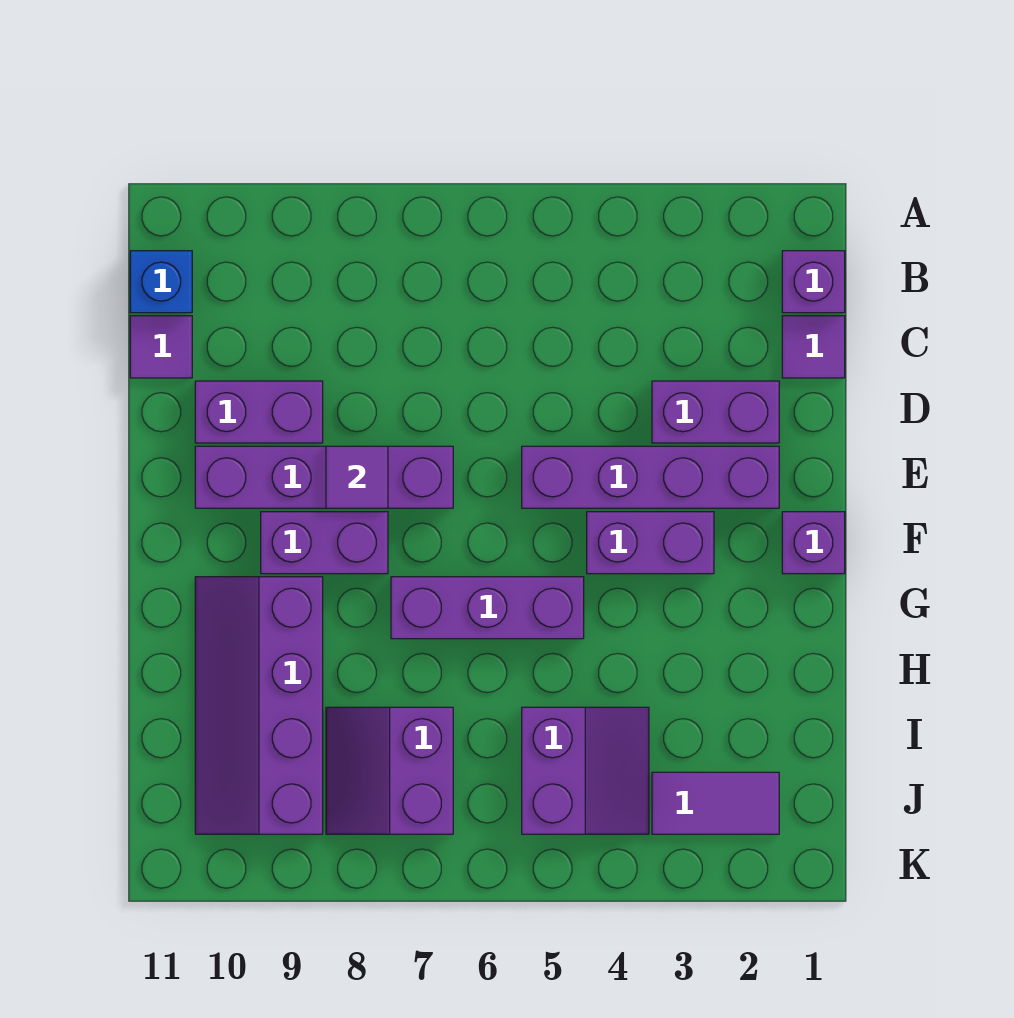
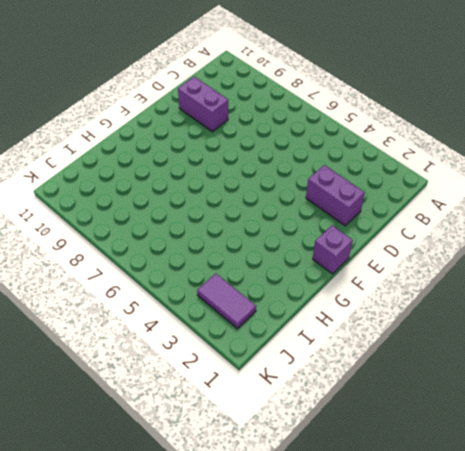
none -> purple brick B1 level 1
none -> blue brick B11 level 1
none -> purple tile C1 level 1

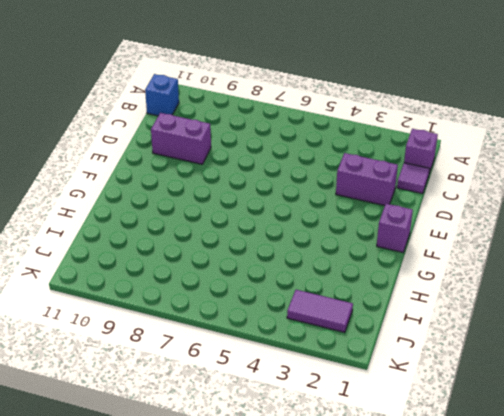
none -> purple tile C11 level 1
none -> purple brick E2:E5 level 1
none -> purple brick E7:E10 level 1

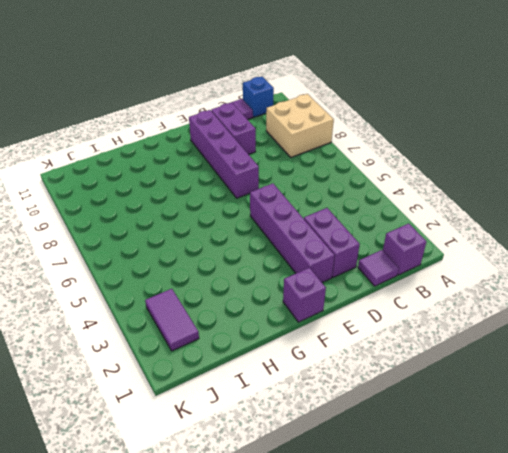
tan brick A8:B9 level 1 -> none
none -> purple brick F3:F4 level 1
none -> purple brick F8:F9 level 1
none -> purple brick G5:G7 level 1

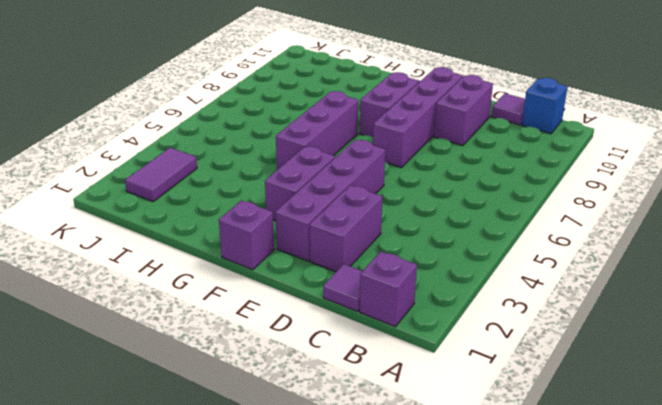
none -> purple slope G9:J10 level 1 top 9
none -> purple slope I4:J5 level 1 top 5
none -> purple slope I7:J8 level 1 top 7

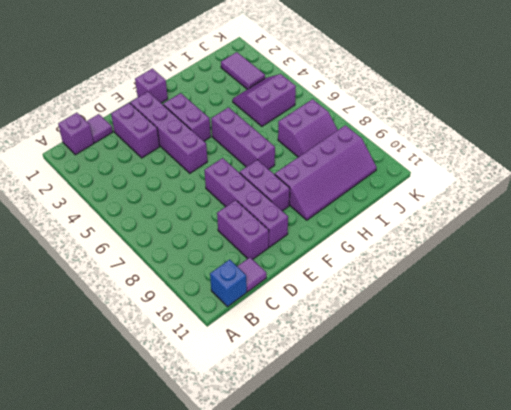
none -> purple tile E8 level 2

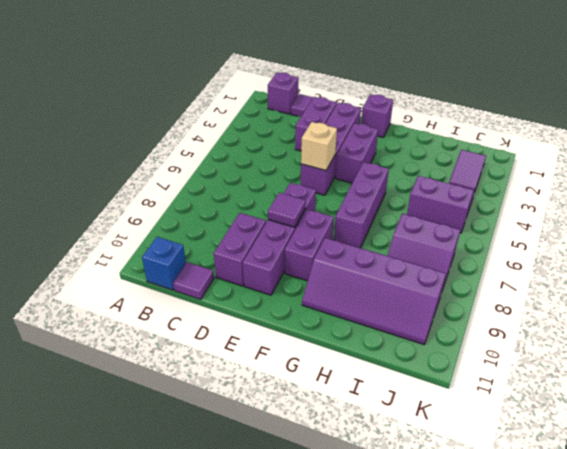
tan brick E5 level 2 -> none

